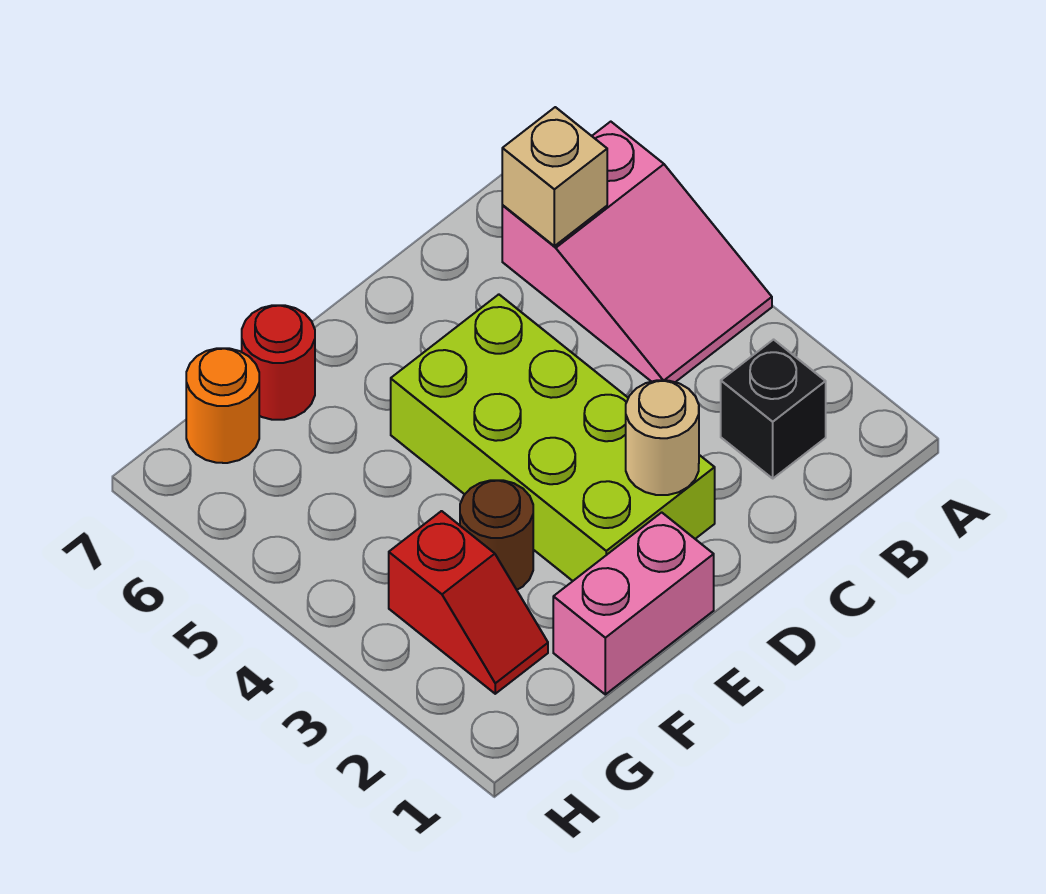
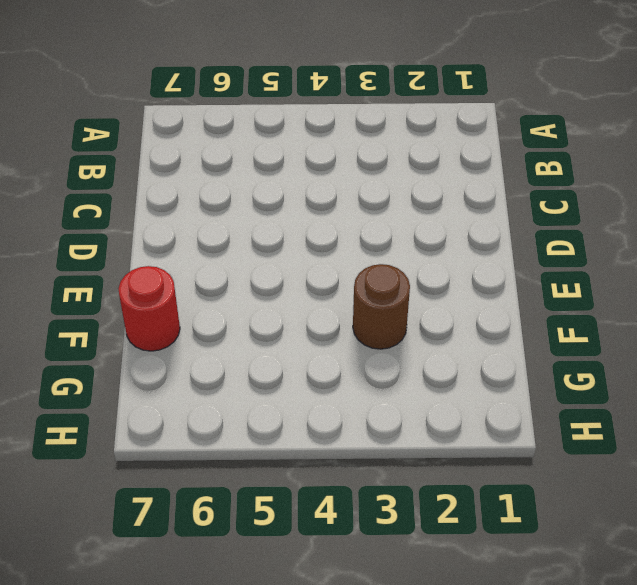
none -> pink slope A4:B6 level 1 top 6
none -> black brick B2 level 1

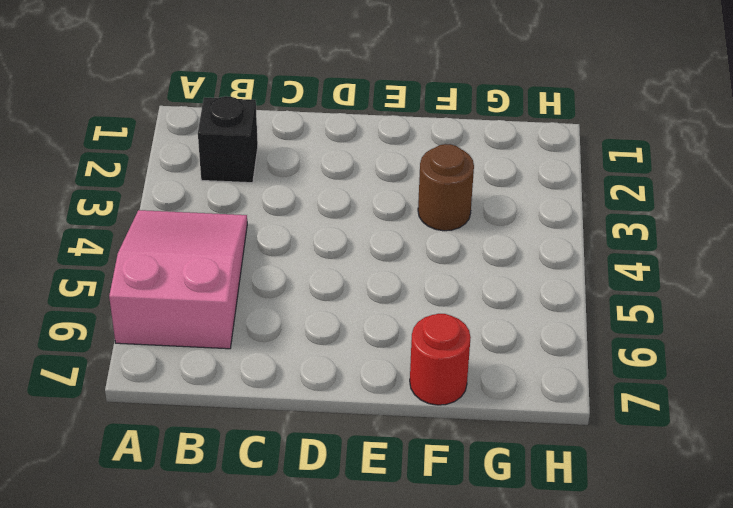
none -> lime brick D2:E5 level 1
none -> pink brick E1:F1 level 1

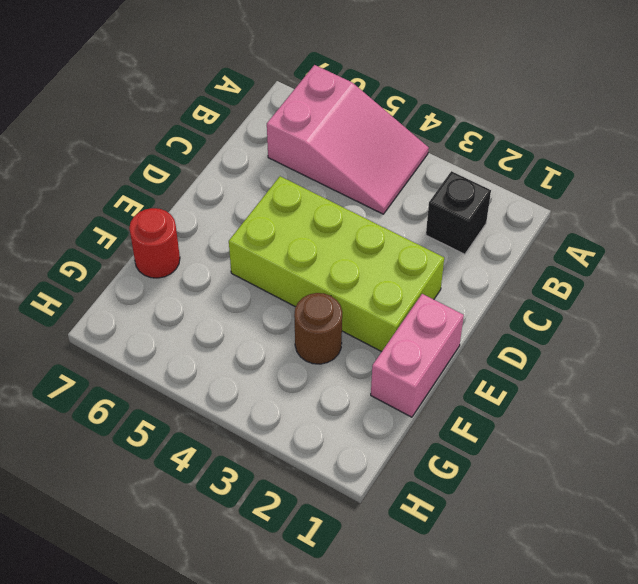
none -> red slope G2:G3 level 1 top 3
none -> orange round brick G7 level 1

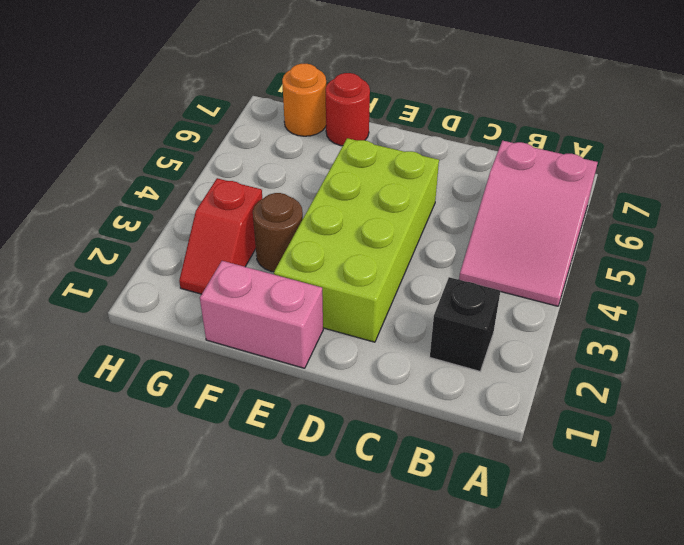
none -> tan brick B6 level 2
none -> tan round brick D2 level 2

